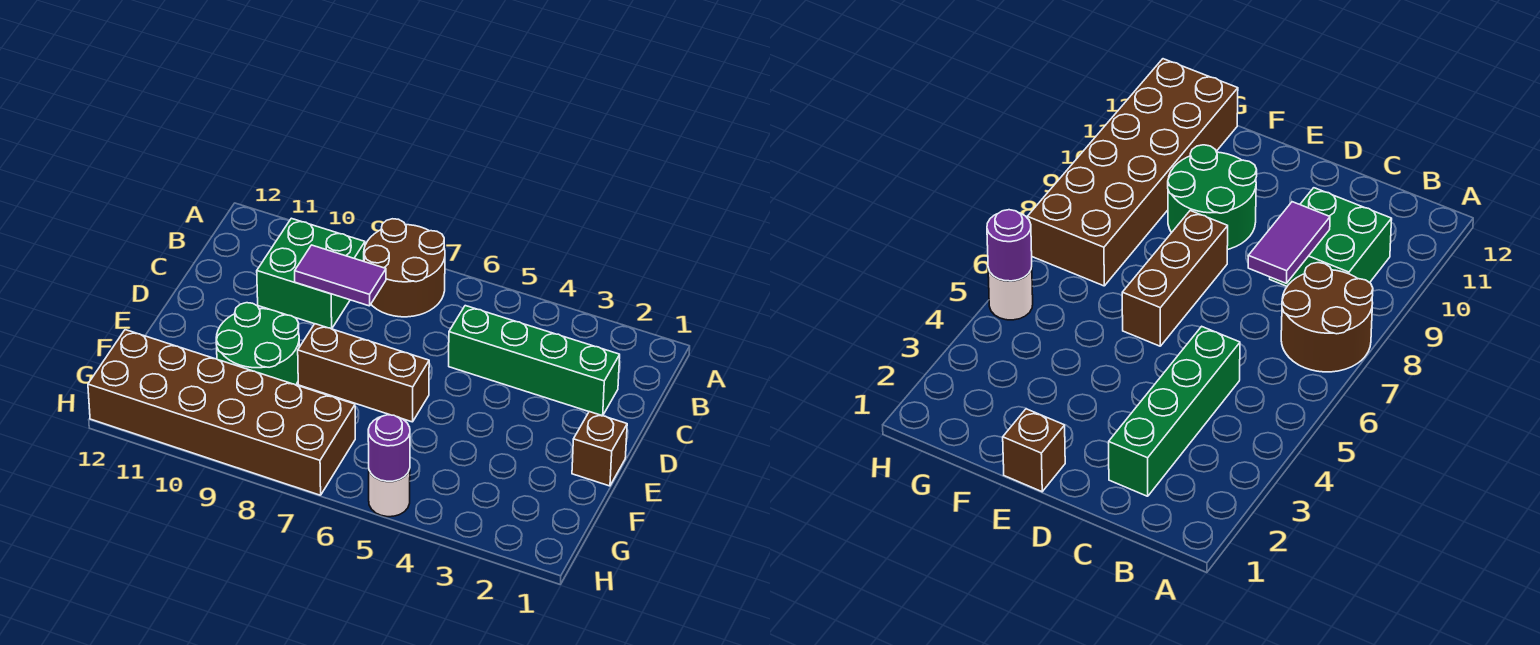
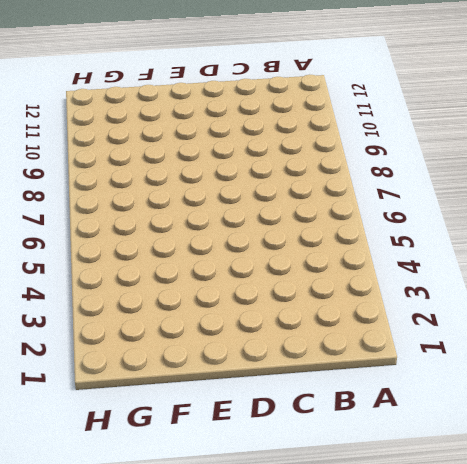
none -> brown round brick A7:B8 level 1
none -> green brick B9:C10 level 1

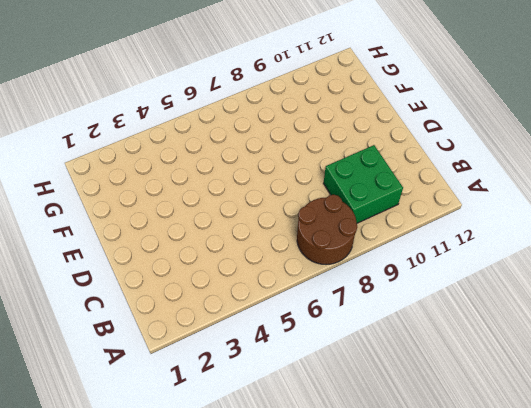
none -> green brick C2:C5 level 1
none -> brown brick E1 level 1

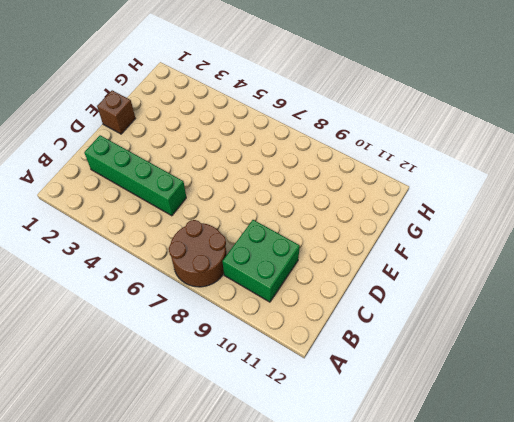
none -> brown brick E6:E8 level 1
none -> green round brick E9:F10 level 1

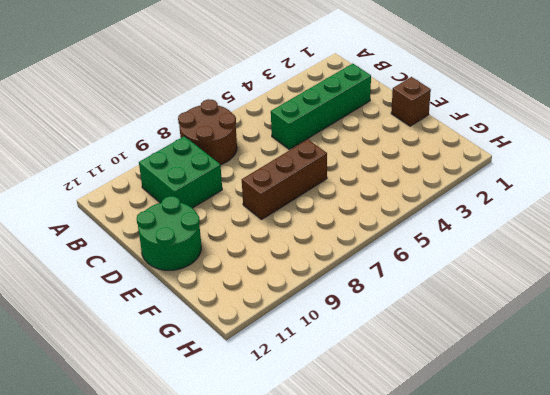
green round brick D11:E12 level 1 -> green round brick E9:F10 level 1
none -> brown brick G7:H12 level 1
none -> white round brick H5 level 1

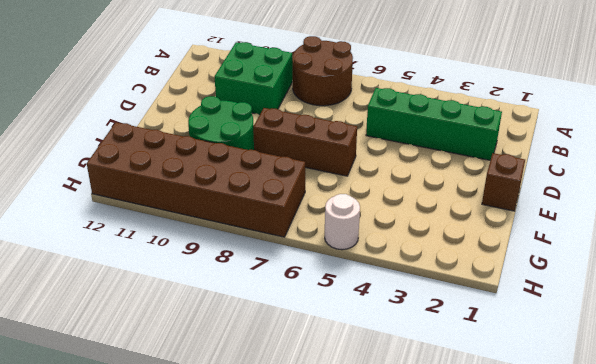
none -> purple tile C8:C9 level 2
none -> purple round brick H5 level 2

